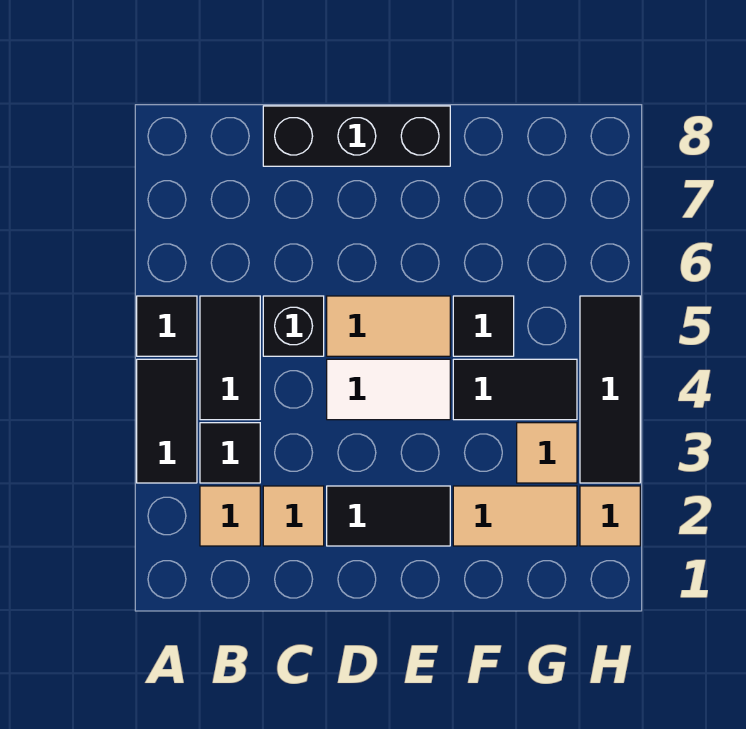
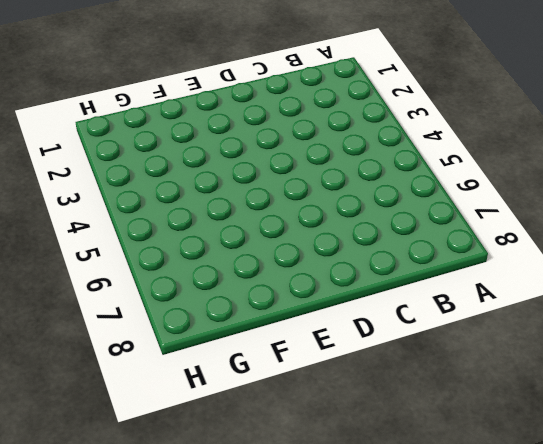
none -> black tile A3:A4 level 1
none -> black tile A5 level 1
none -> tan tile B2 level 1

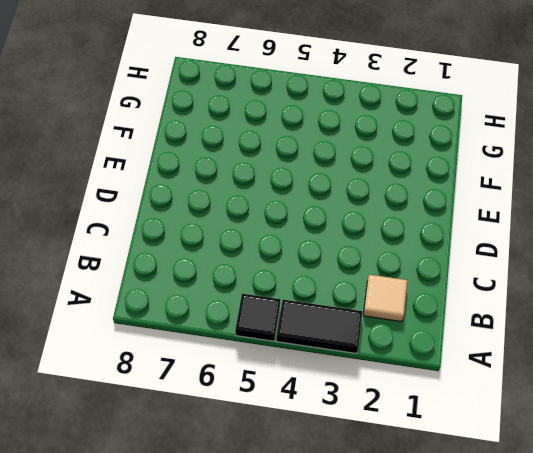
none -> black tile B3 level 1
none -> black tile B4:B5 level 1
none -> tan tile C2 level 1

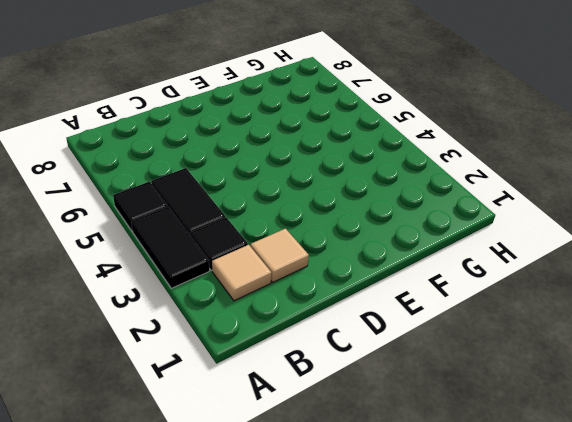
none -> black brick C5 level 1
none -> black brick C8:E8 level 1
none -> black tile D2:E2 level 1

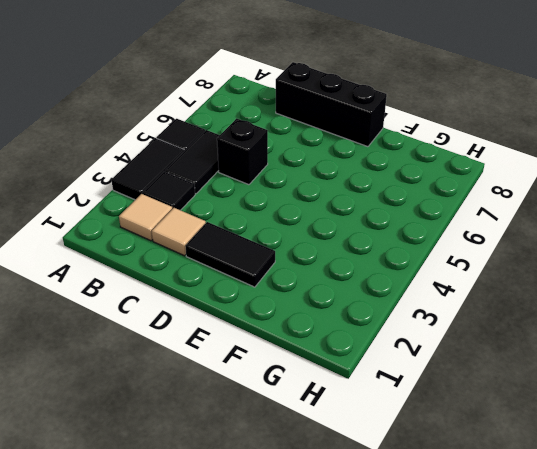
none -> white tile D4:E4 level 1
none -> tan tile D5:E5 level 1
none -> tan tile F2:G2 level 1

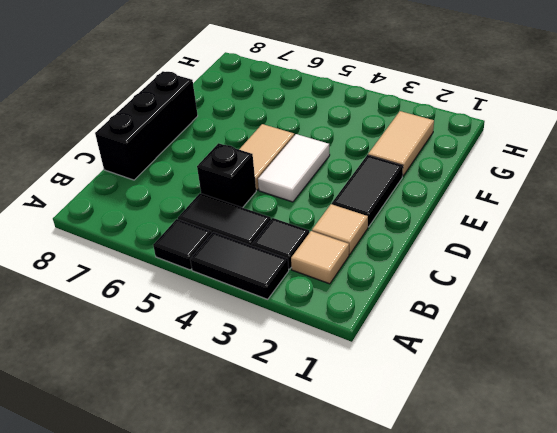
none -> black tile F4:G4 level 1
none -> black tile F5 level 1
none -> tan tile G3 level 1

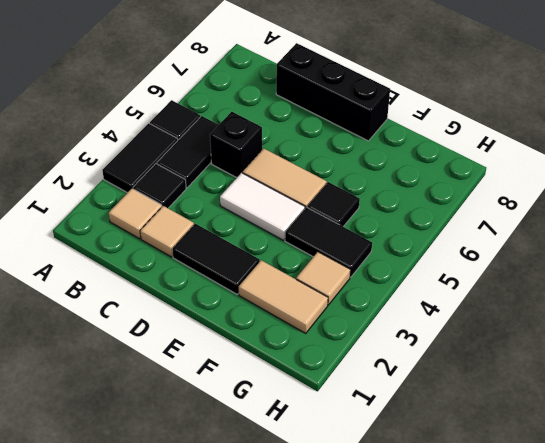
none -> tan tile H2 level 1
none -> black tile H3:H5 level 1

